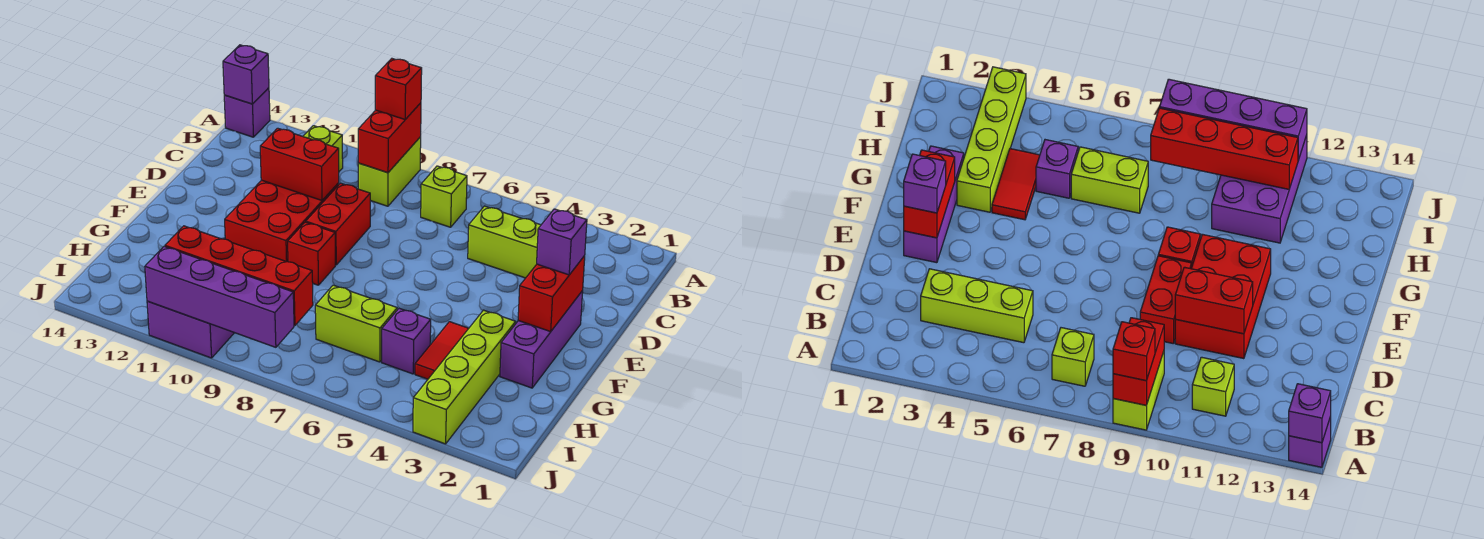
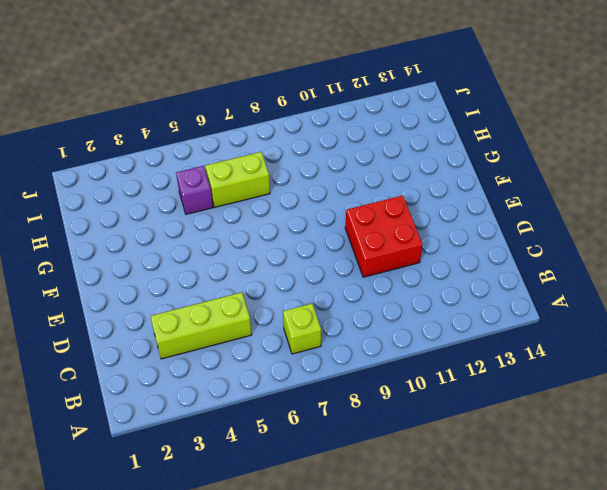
red brick D10:E11 level 1 -> red brick D10:F11 level 1
none -> lime brick A9:B9 level 1
none -> purple brick A14 level 1
none -> lime brick B11 level 1

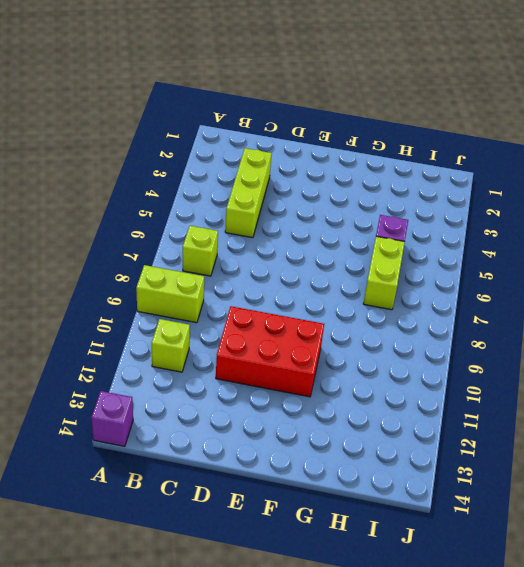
none -> red brick D9:E9 level 1
none -> purple brick E2:G2 level 1
none -> red brick F9 level 1

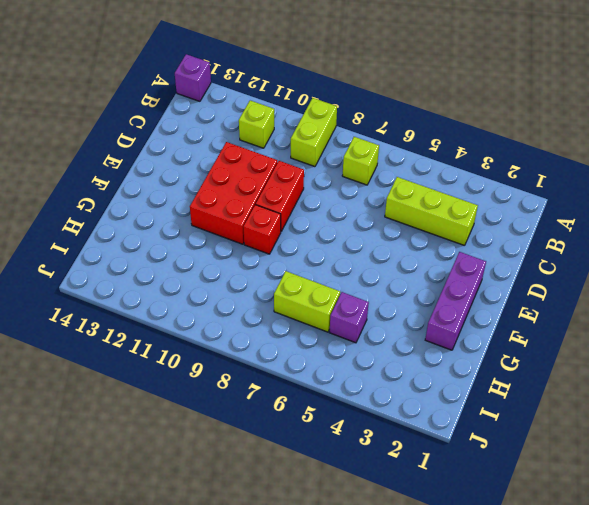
none -> lime brick G3:J3 level 1
none -> red tile G4:H4 level 1
none -> purple brick H10:J11 level 1

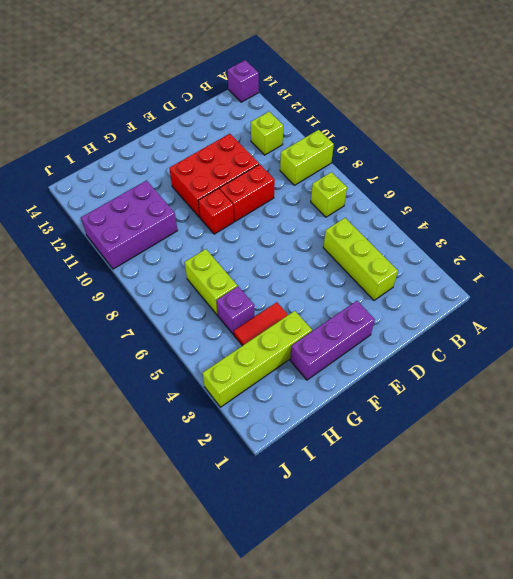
none -> red brick A9:B9 level 2
none -> purple brick A14 level 2
none -> red brick D10:D11 level 2

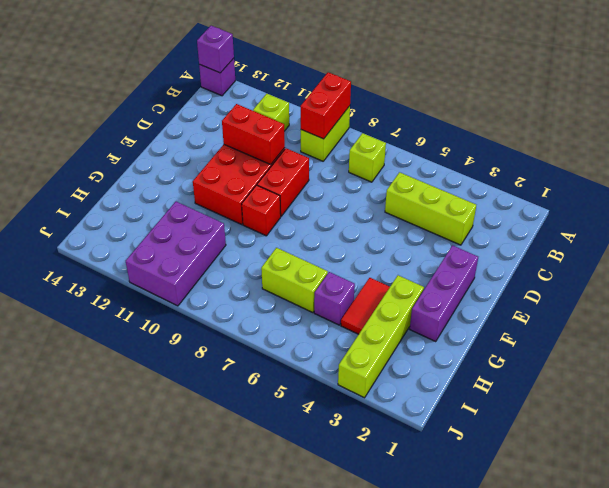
none -> red brick E2:F2 level 2
none -> red brick I8:I11 level 2
none -> purple brick J8:J11 level 2

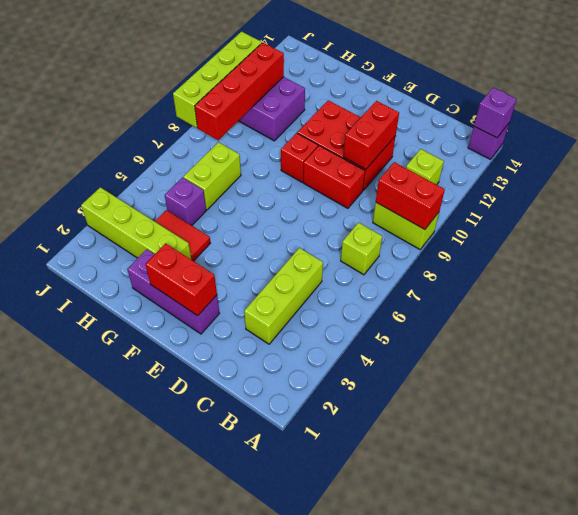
lime brick J8:J11 level 2 -> purple brick J8:J11 level 2
none -> red brick A9 level 3
none -> purple brick E2 level 3

